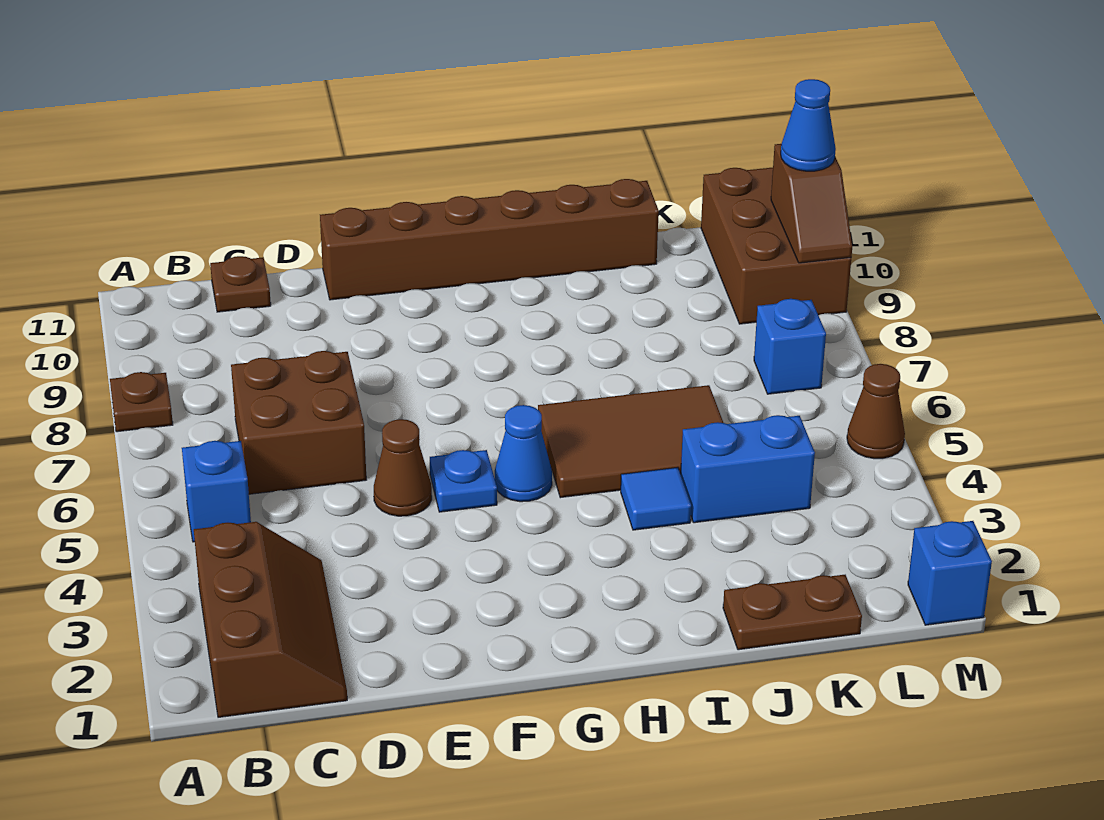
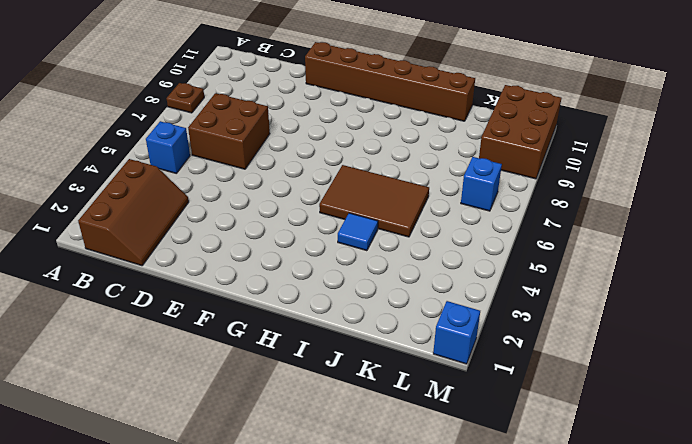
none -> brown plate C11 level 1
none -> brown cone E5 level 1
none -> blue plate F5 level 1

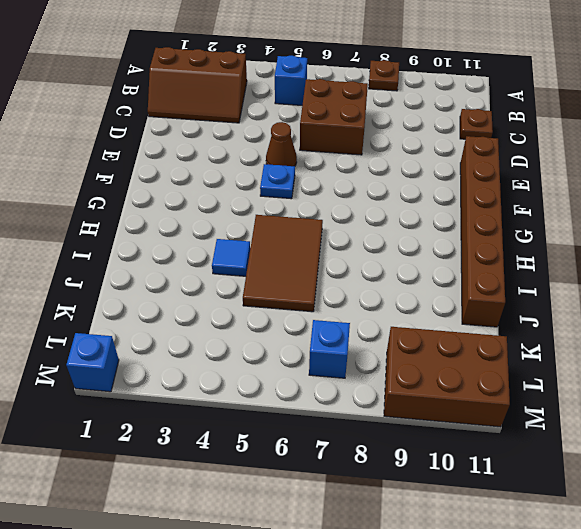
none -> blue cone G5 level 1
none -> brown plate J1:K1 level 1
none -> blue brick J4:K4 level 1

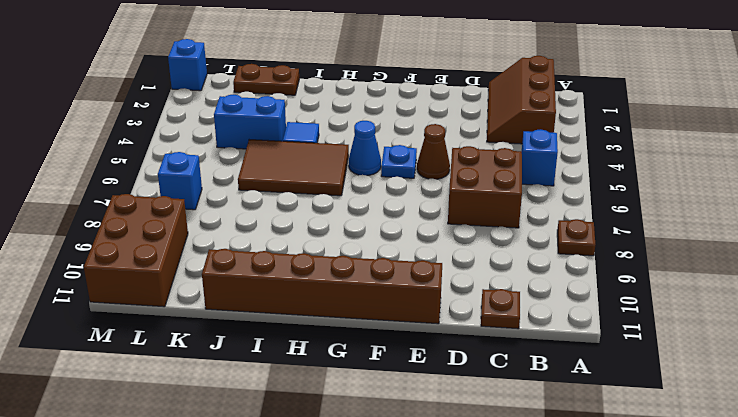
none -> brown cone M5 level 1
none -> brown slope M9:M10 level 2 top 10
none -> blue cone M10 level 3

